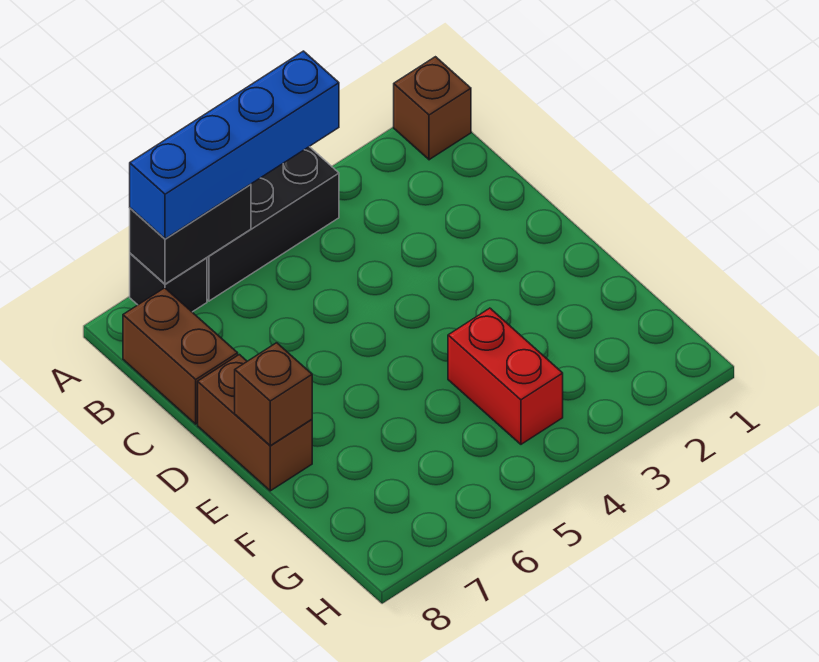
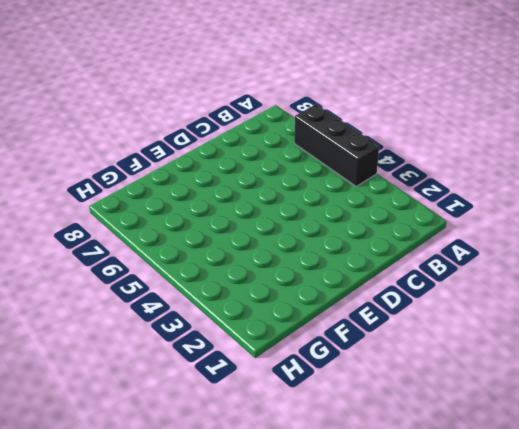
none -> brown brick A1 level 1
none -> black brick A7 level 1

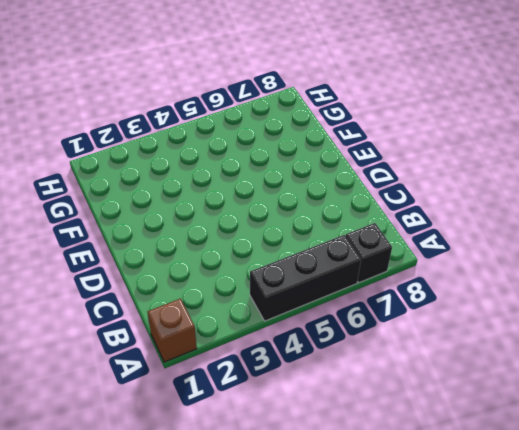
none -> brown brick B8:C8 level 1
none -> brown brick D8:E8 level 1

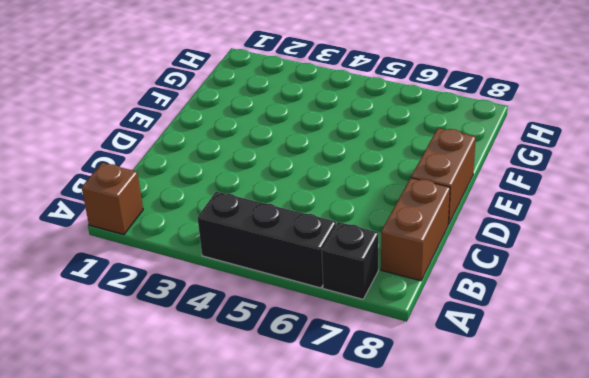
none -> red brick F4:G4 level 1
none -> black brick A6:A7 level 2

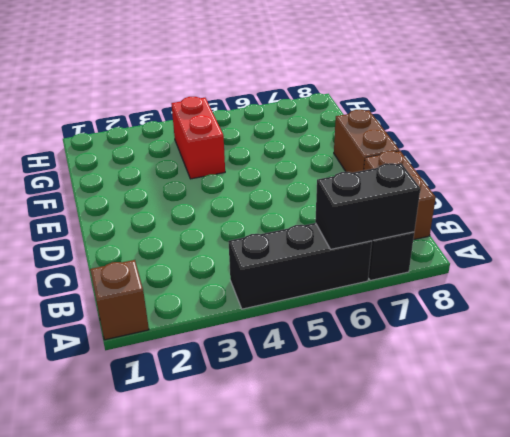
none -> brown brick E8 level 2
none -> blue brick A4:A7 level 3

